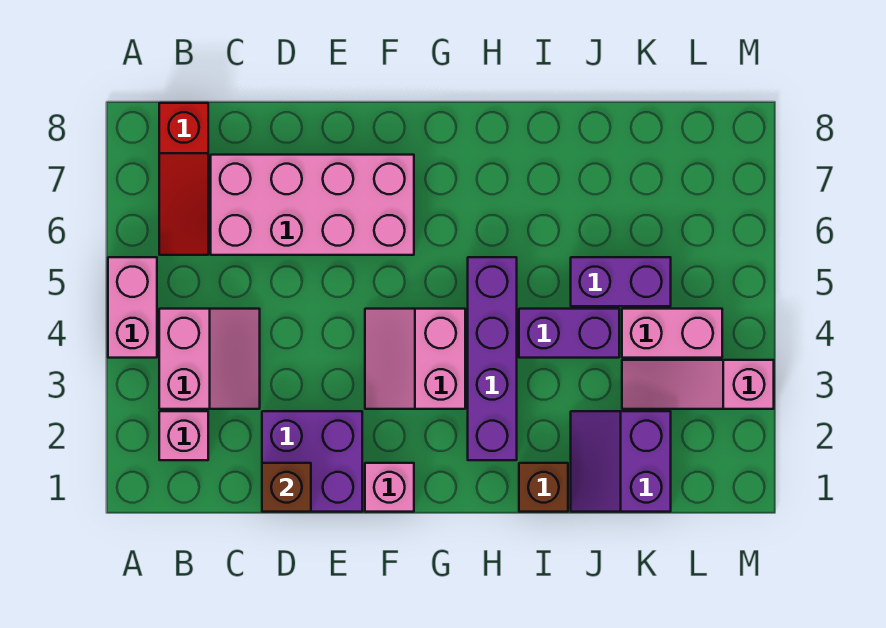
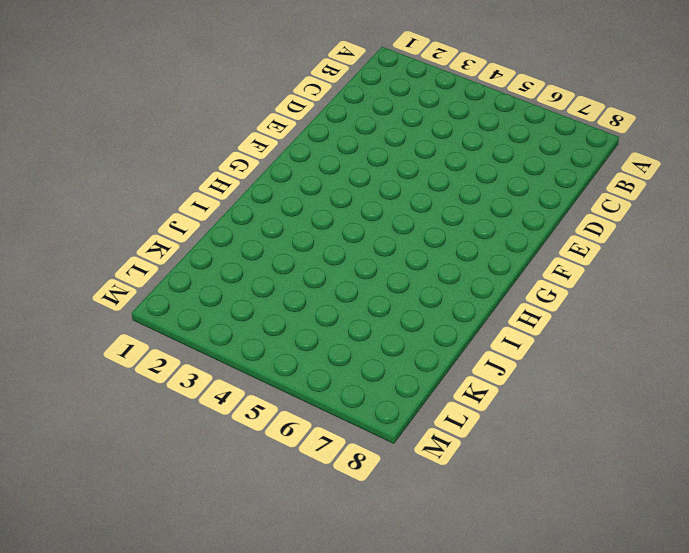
none -> pink brick A4:A5 level 1
none -> pink brick B2 level 1
none -> pink slope B3:C4 level 1 top B

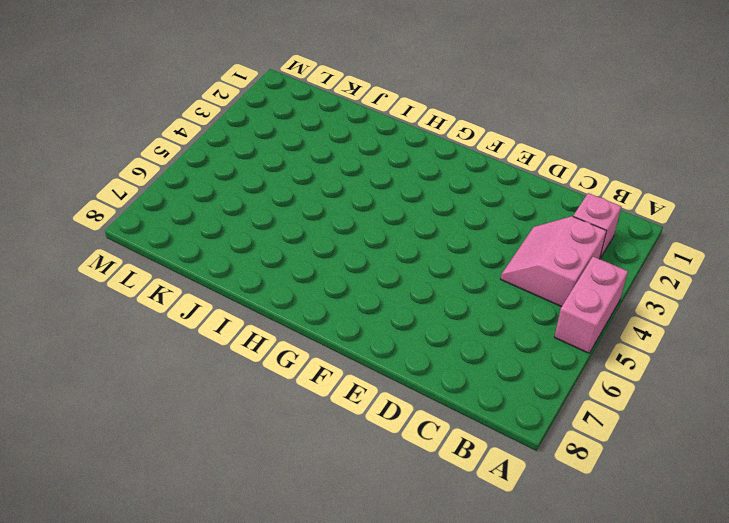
none -> red slope B6:B8 level 1 top 8
none -> pink brick C6:F7 level 1
none -> purple brick D1:E2 level 1

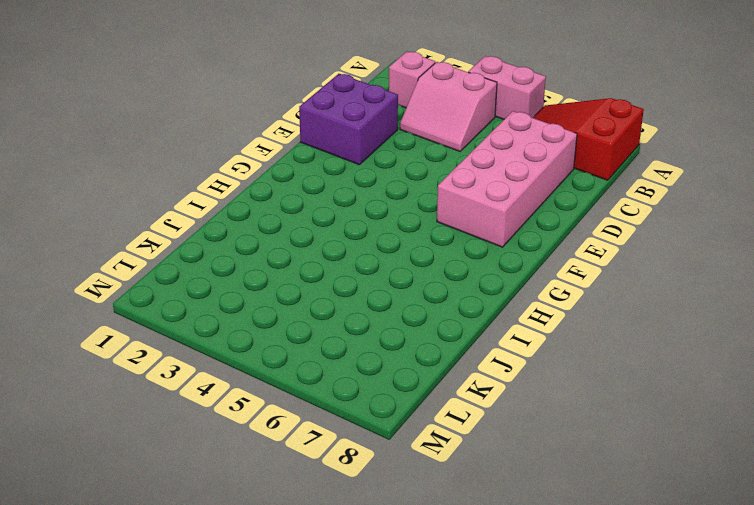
red slope A6:B8 level 1 top 8 -> red slope B6:B8 level 1 top 8
none -> pink brick F1 level 1
none -> pink slope F3:G4 level 1 top G
none -> purple brick H2:H5 level 1

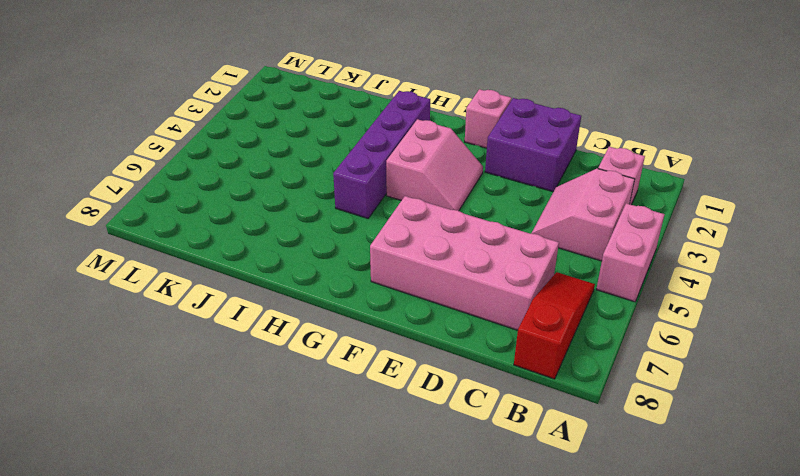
none -> brown brick I1 level 1
none -> purple brick I4:J4 level 1
none -> purple slope J1:K2 level 1 top K

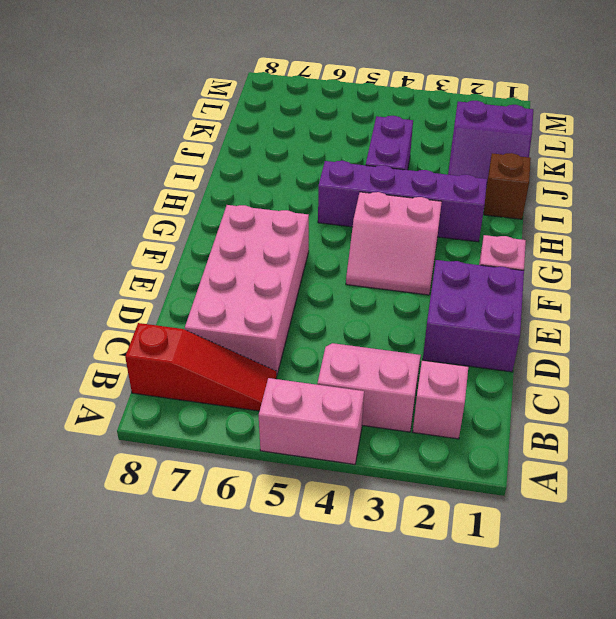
none -> purple brick J5:K5 level 1
none -> pink slope K3:M3 level 1 top M
none -> pink brick K4:L4 level 1

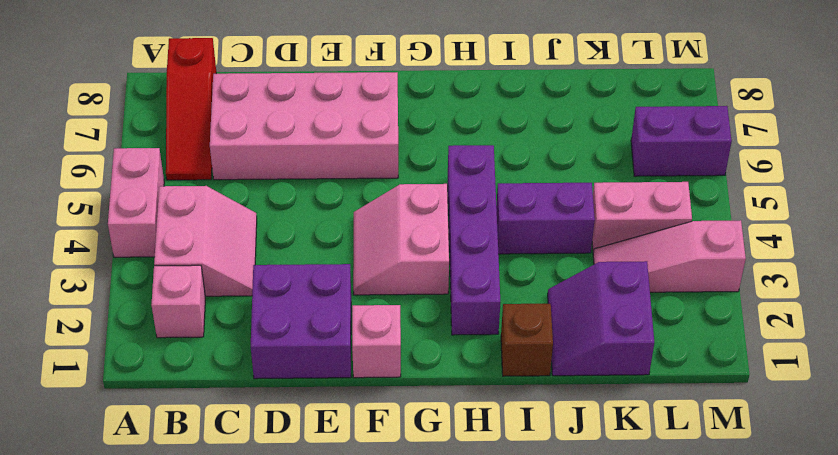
purple brick L6:M6 level 1 -> purple brick J5:K5 level 1
none -> brown brick D1 level 2

